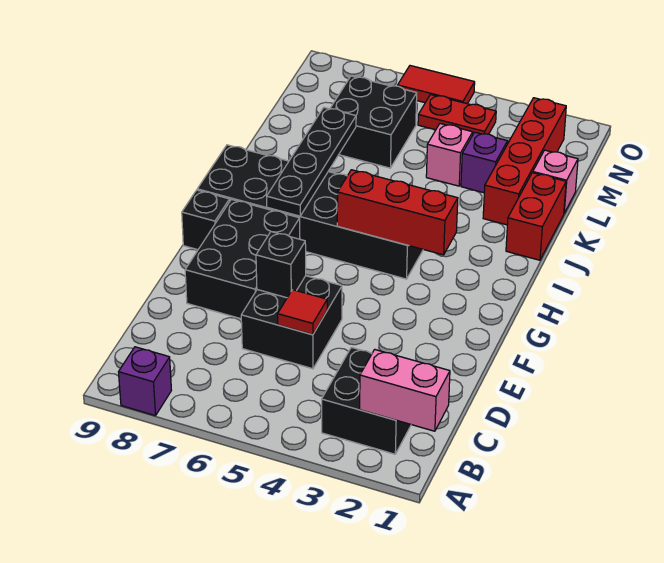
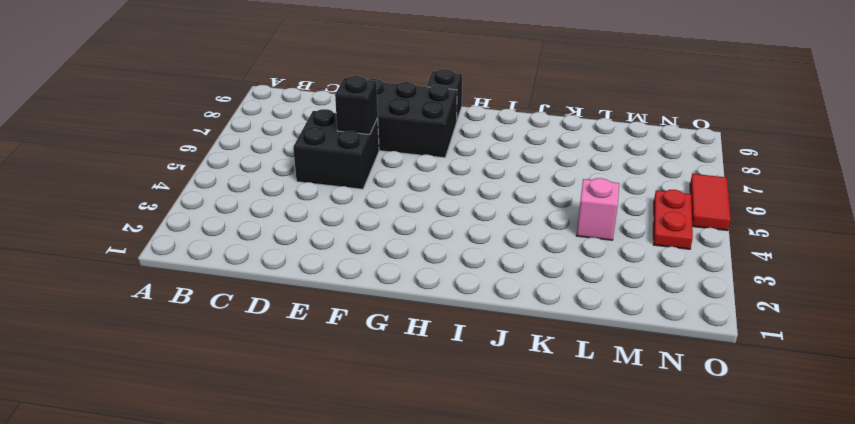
none -> purple brick A8 level 1
none -> black brick B2:C3 level 1
none -> black brick H4:I9 level 1

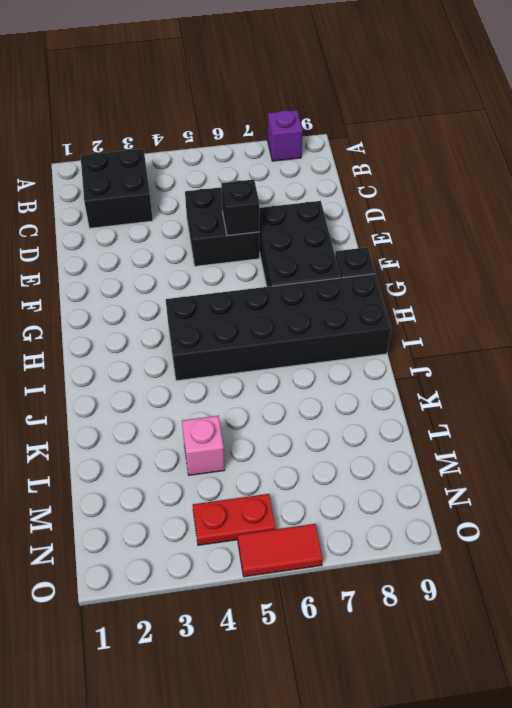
none -> red brick J1:K1 level 1
none -> red brick K2:N2 level 1
none -> pink brick L1 level 1

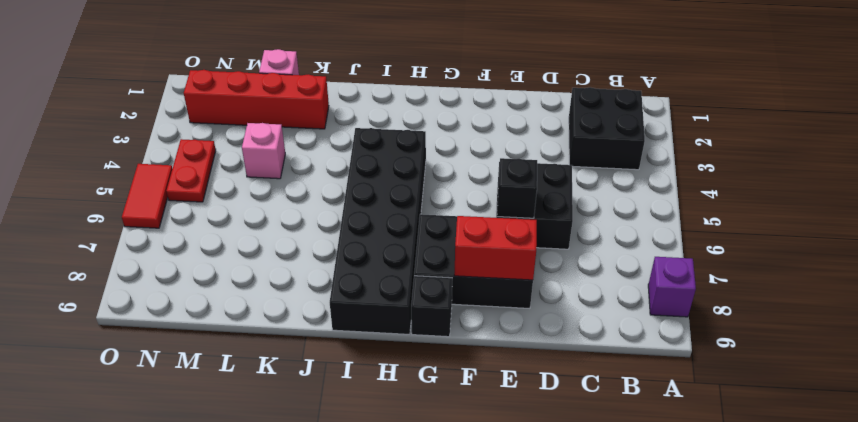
red brick E8:F8 level 2 -> red brick J1:K1 level 1
none -> purple brick L3 level 1
none -> black brick L6:M7 level 1
none -> pink brick B1:B2 level 2

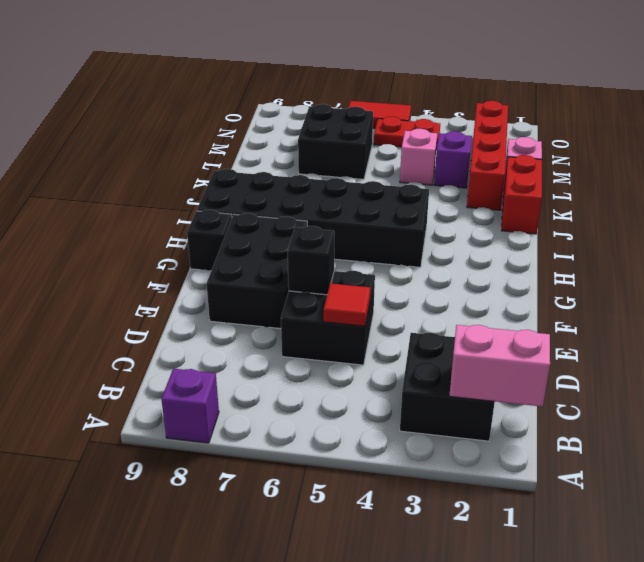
none -> red brick H3:H5 level 2
none -> black plate H7:K7 level 2

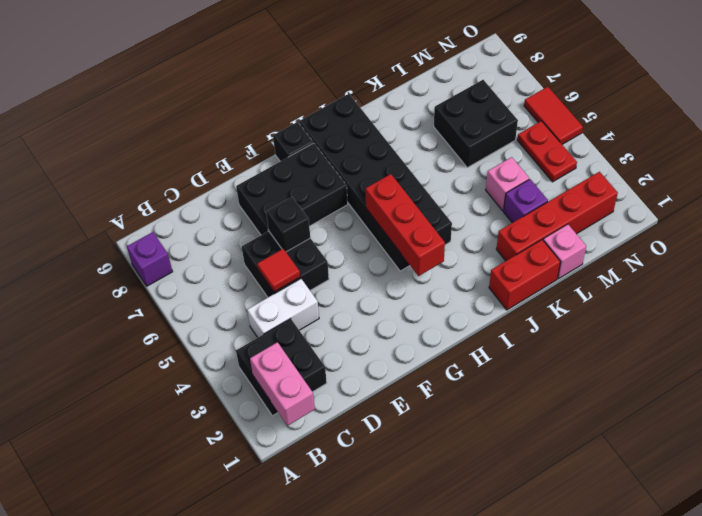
white brick C4:D4 level 1 -> none
none -> black plate H7:K7 level 2

